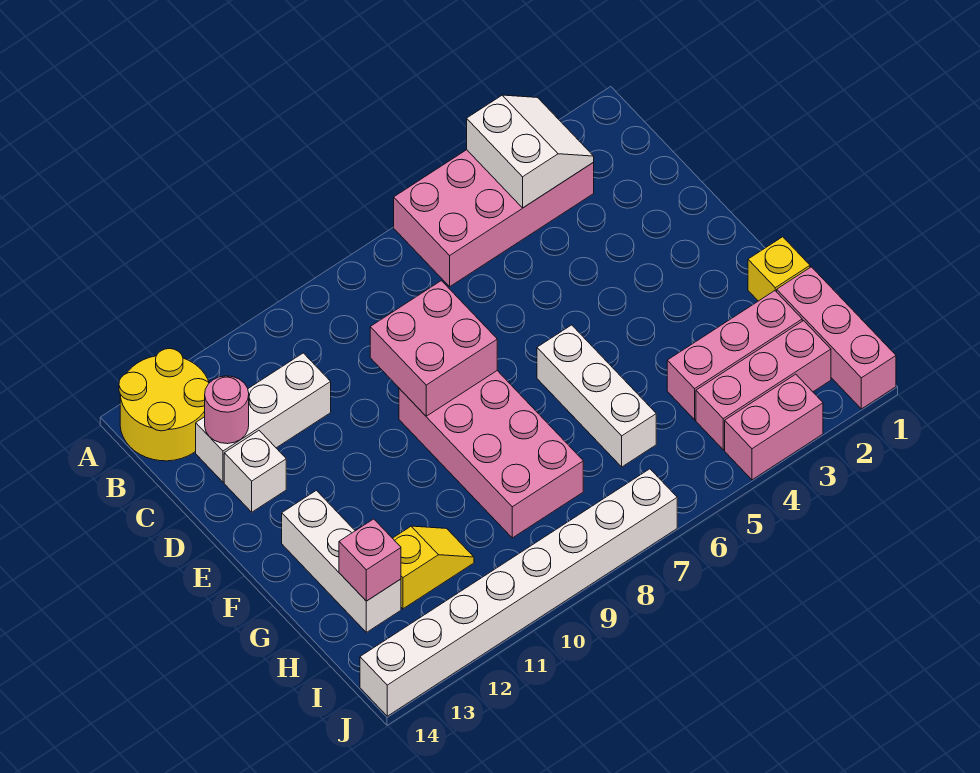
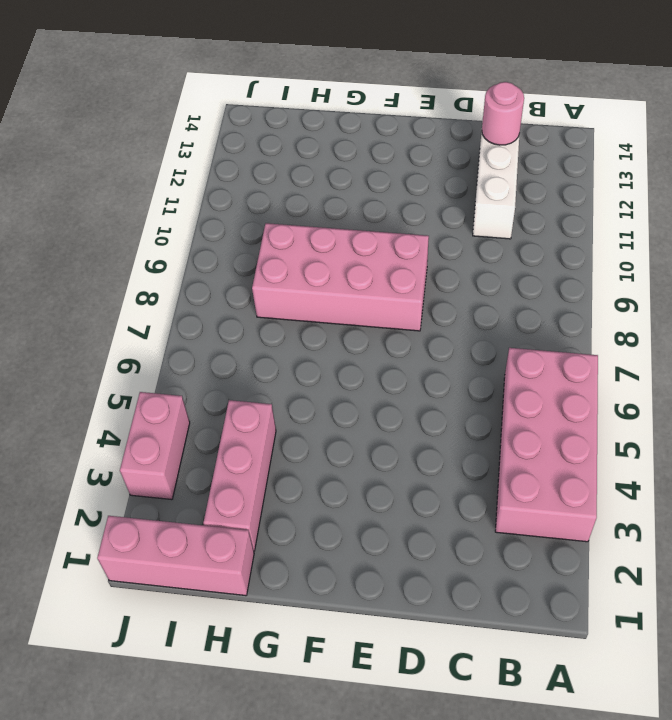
none -> yellow round brick A13:B14 level 1
none -> white brick D13 level 1
none -> white brick F6:H6 level 1

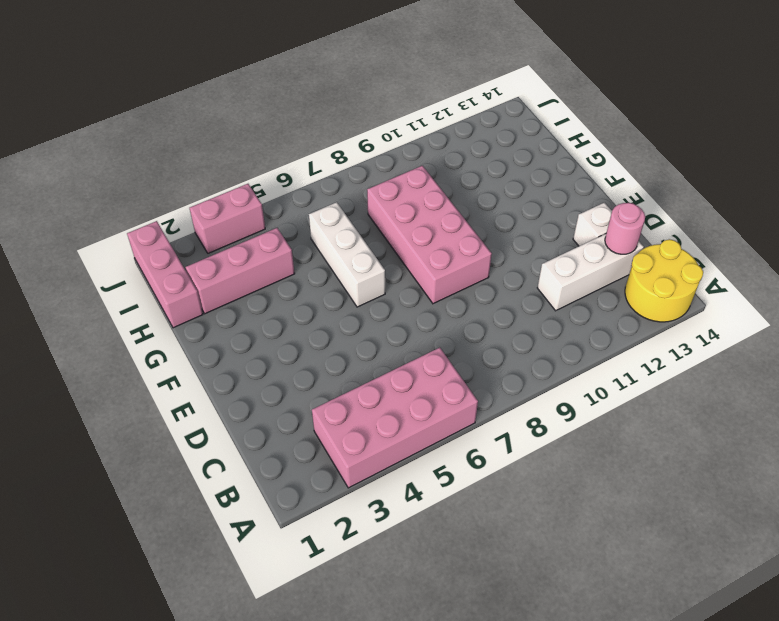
none -> white brick F13:H13 level 1
none -> yellow brick G1 level 1
none -> yellow slope H11:H12 level 1 top 12

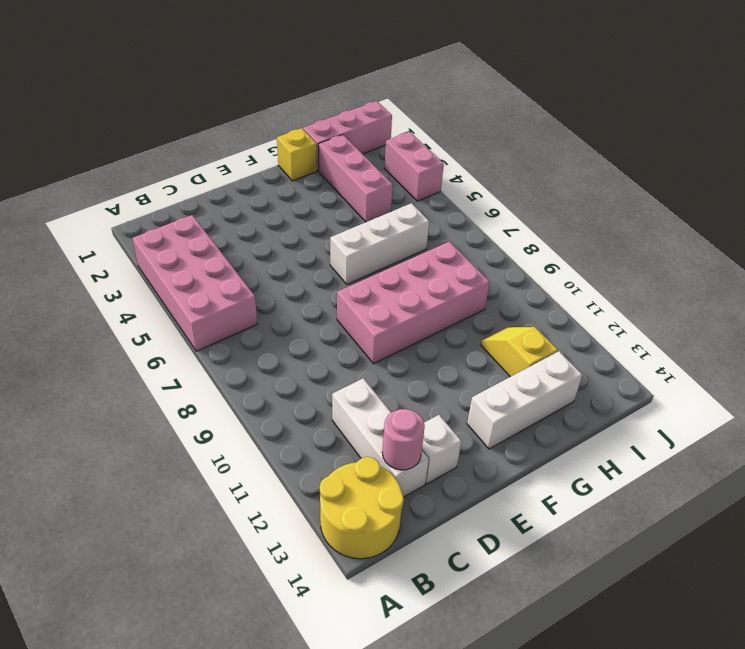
none -> pink brick I2:I4 level 1
none -> white brick J7:J14 level 1
none -> white slope A3:B4 level 2 top 4

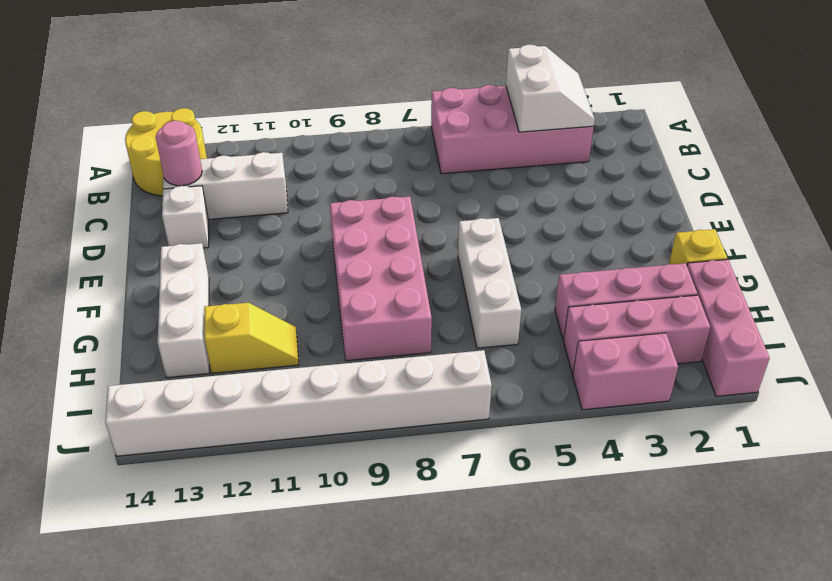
none -> pink brick D8:E9 level 2
none -> pink brick H13 level 2

